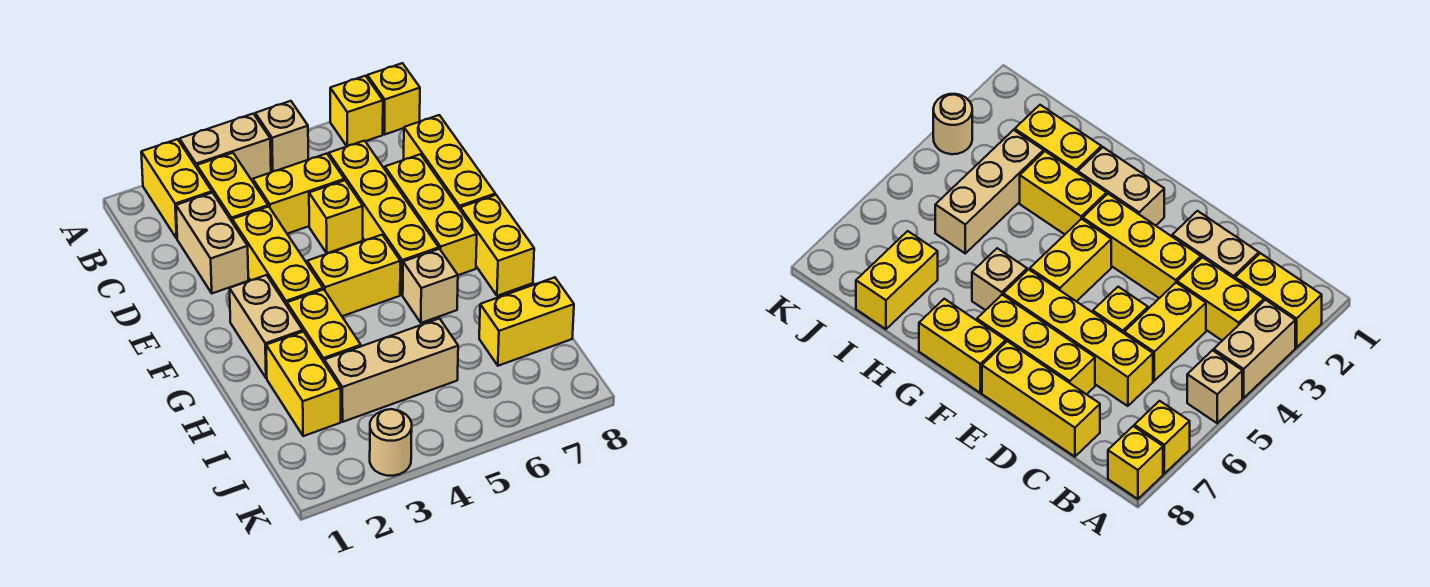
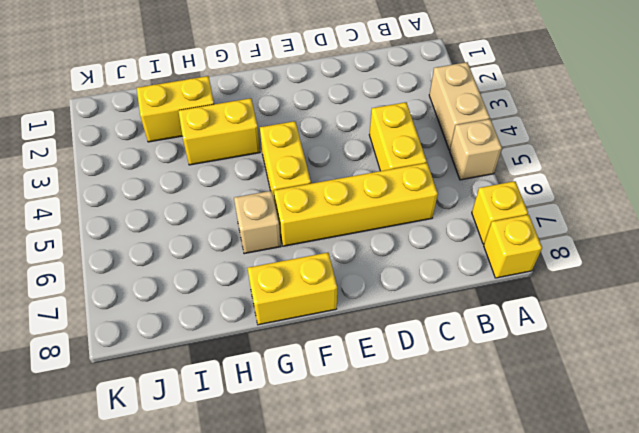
none -> yellow brick A2:B2 level 1
none -> yellow brick B3:C3 level 1
none -> tan brick C2:D2 level 1

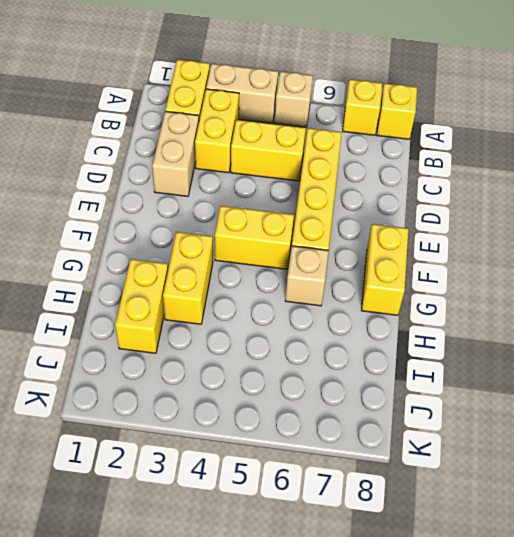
none -> yellow brick C8:E8 level 1
none -> yellow brick D3:F3 level 1
none -> yellow brick D5 level 1

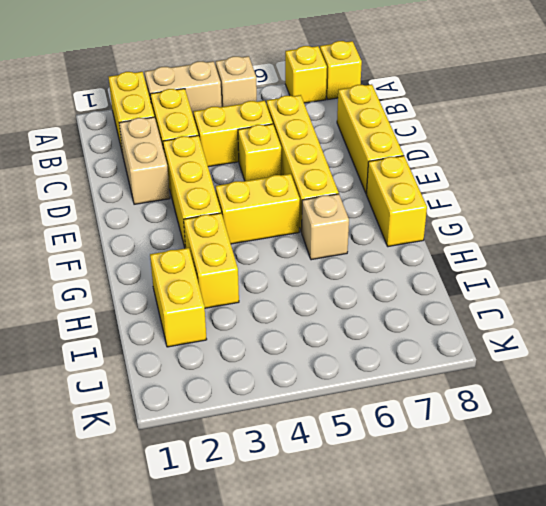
none -> yellow brick D7:F7 level 1
none -> tan brick F2:G2 level 1
none -> tan brick I3:I5 level 1

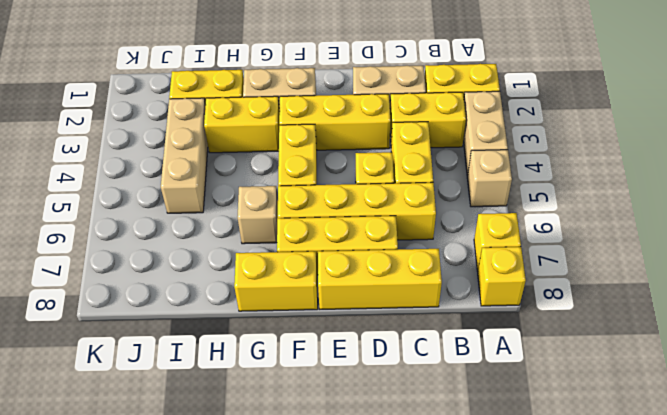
none -> yellow brick I7:I8 level 1
none -> tan round brick K3 level 1

